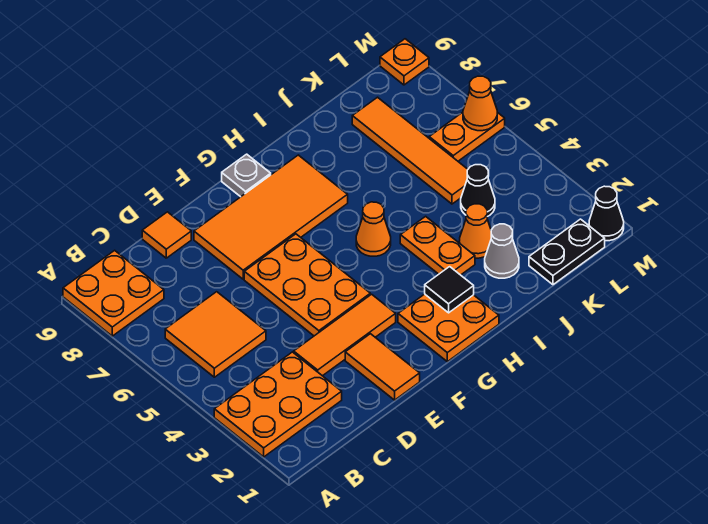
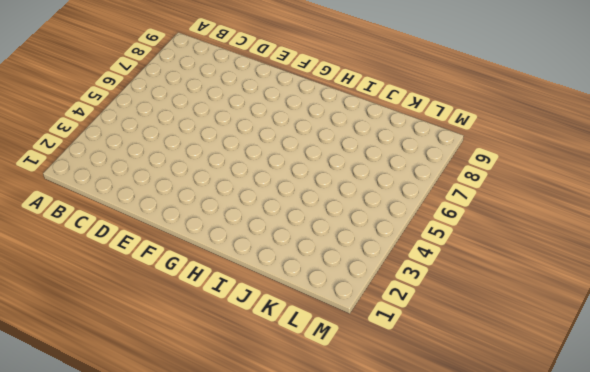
none -> orange plate A2:C3 level 1
none -> orange plate A8:B9 level 1
none -> orange tile B5:C6 level 1

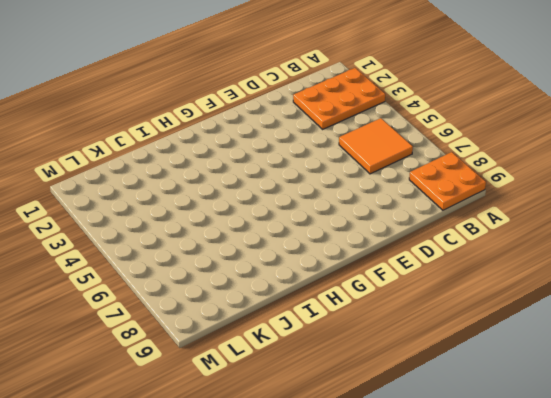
none -> orange tile D3:F3 level 1
none -> orange tile D9 level 1
none -> orange tile E1:E2 level 1

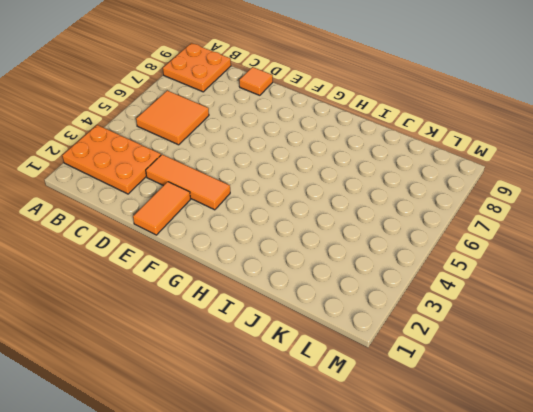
none -> orange plate E4:F6 level 1
none -> orange tile E7:H8 level 1
none -> orange plate G1:H2 level 1

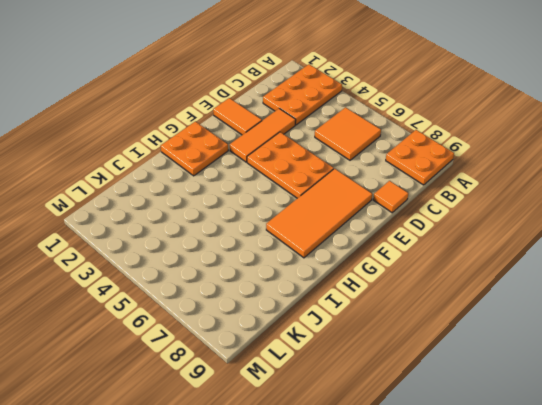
none -> grey plate G9 level 1
none -> orange cone H5 level 1
none -> orange plate I3:I4 level 1

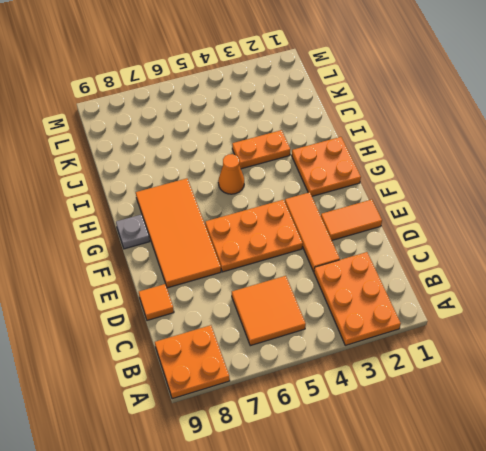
none -> grey cone J2 level 1
none -> orange cone J3 level 1
none -> black plate K1:L1 level 1

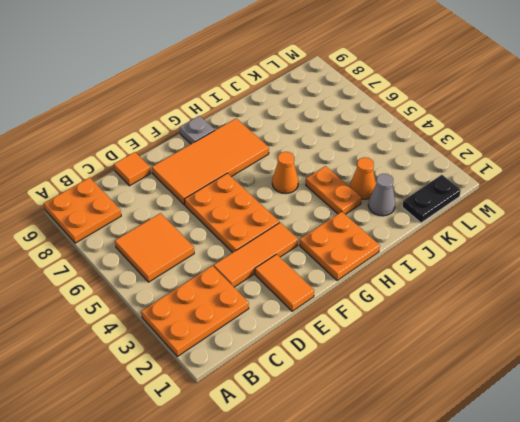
none -> black cone K4 level 1
none -> orange tile K5:K8 level 1
none -> orange plate L6:M6 level 1

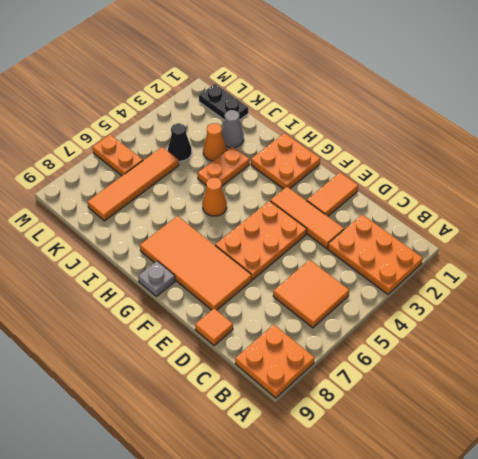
none -> black cone M1 level 1
none -> orange plate M9 level 1
none -> black tile H2 level 2

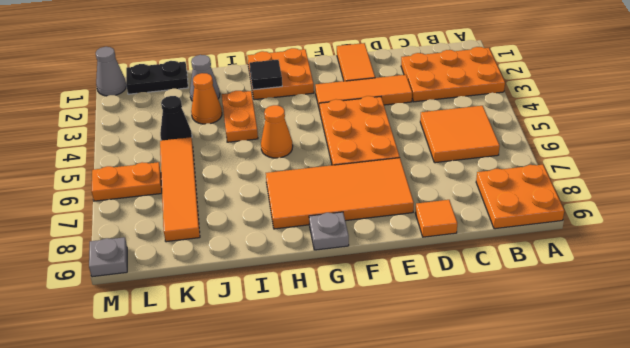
grey cone M1 level 1 -> black cone M1 level 1
grey plate M9 level 1 -> orange plate M9 level 1
none -> orange cone M6 level 2

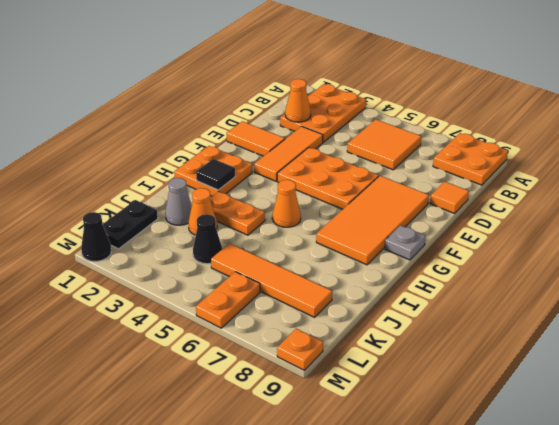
orange cone C2 level 2 -> orange cone M6 level 2

